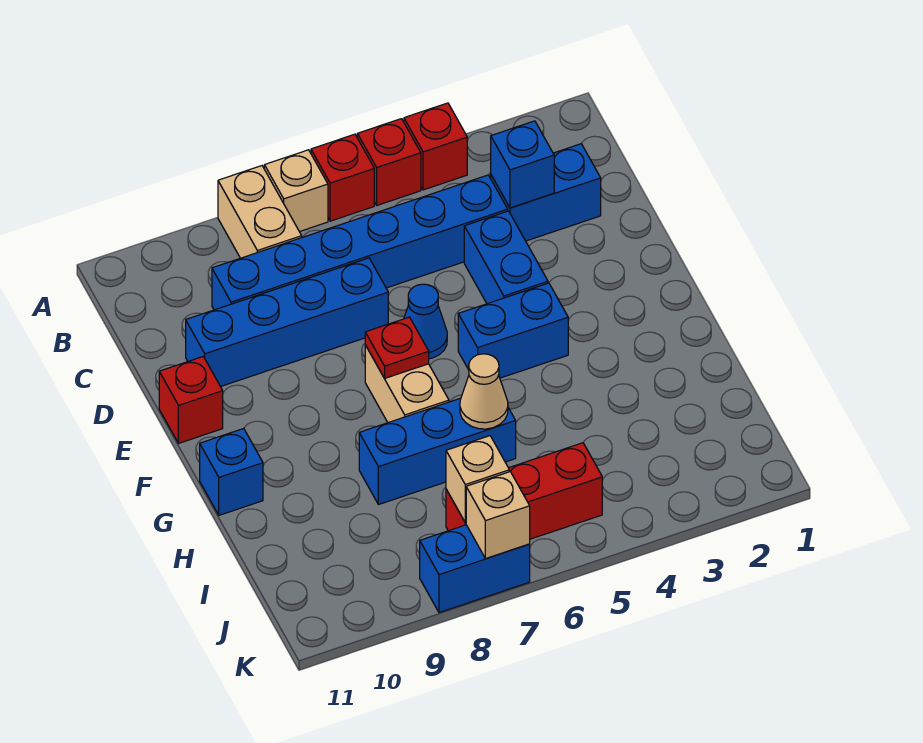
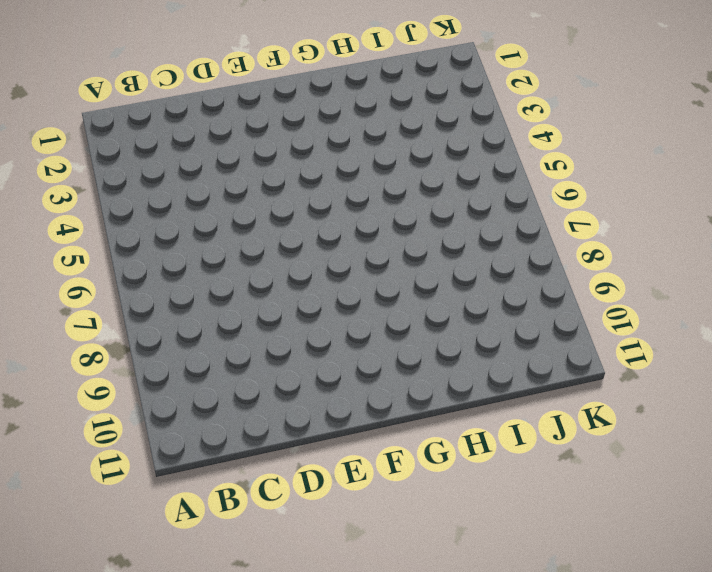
none -> red brick A4 level 1
none -> red brick A5 level 1
none -> red brick A6 level 1

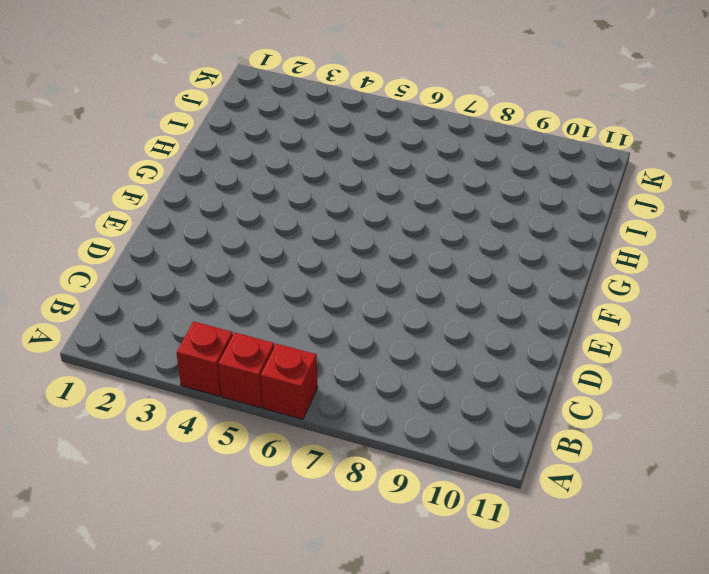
none -> tan brick A7 level 1
none -> tan brick A8:B8 level 1
none -> blue brick C2:C3 level 1

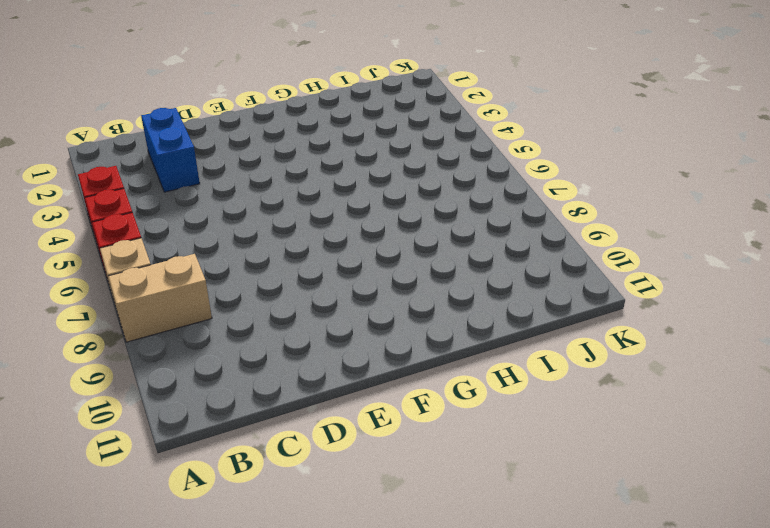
none -> blue brick C4:C9 level 1
none -> blue brick D4:E4 level 1
none -> blue brick D7:D10 level 1

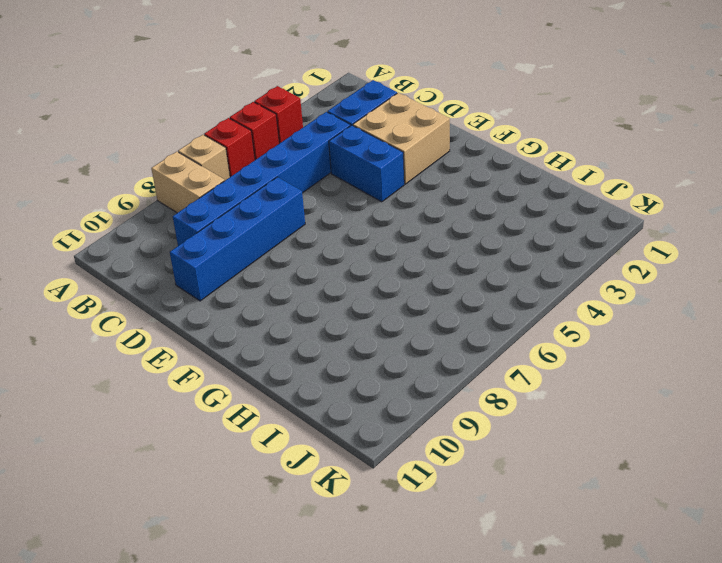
tan brick D2:E3 level 1 -> none
none -> blue cone E6 level 1
none -> red brick E11 level 1
none -> blue brick F4:F5 level 1

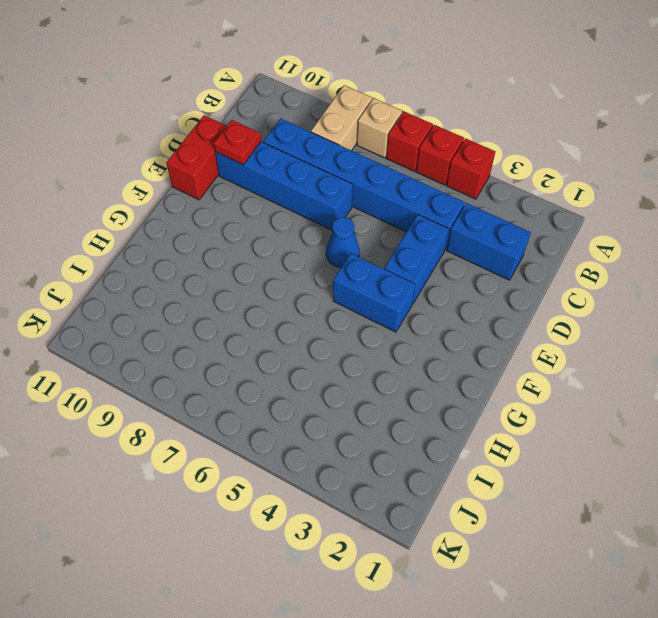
red plate D10 level 2 -> red plate F7 level 2
red brick D11:E11 level 1 -> red brick E11 level 1
none -> tan brick F7:G7 level 1
none -> blue brick G11 level 1
none -> blue brick H6:H8 level 1

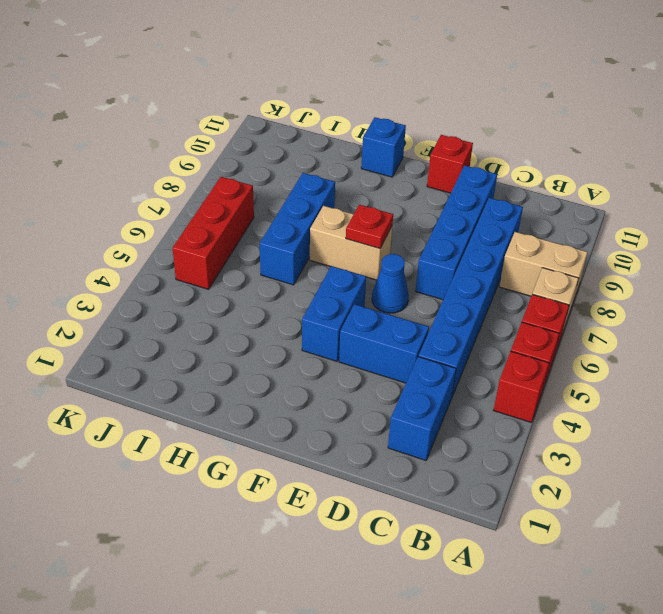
none -> blue brick K7:K8 level 1
none -> blue brick C3 level 2
none -> tan cone H6 level 2

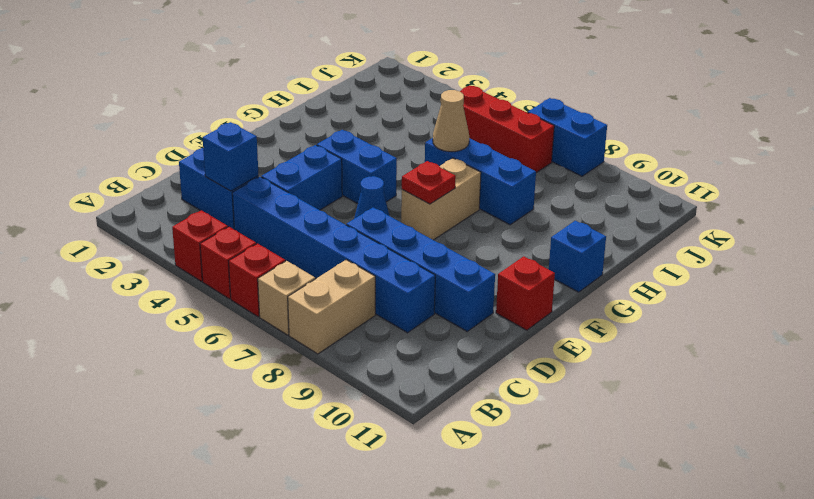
none -> tan brick J7 level 2
none -> tan brick K7 level 2

